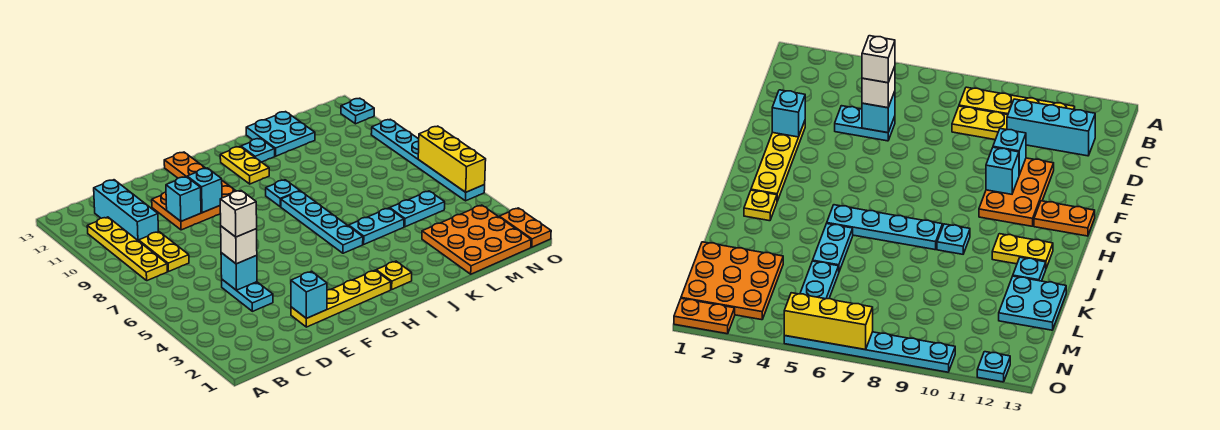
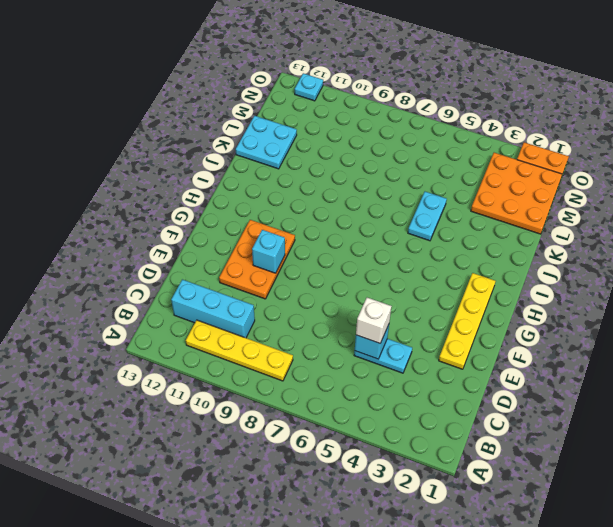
none -> yellow plate C8:C9 level 1
none -> orange plate G12:G13 level 1
none -> yellow plate I2 level 1

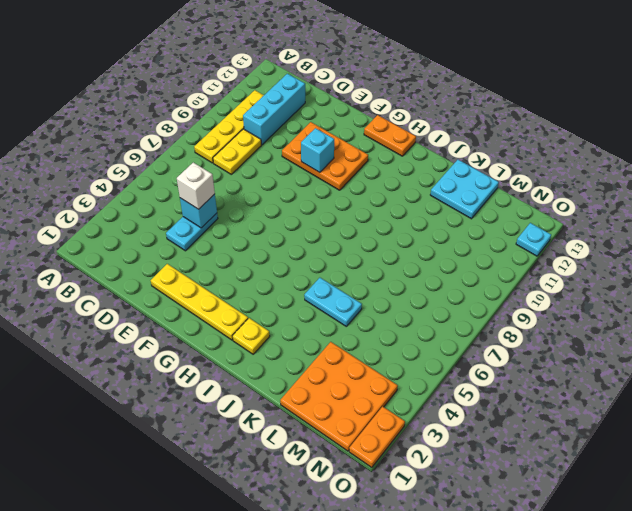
orange plate G13:H13 level 1 -> orange plate G12:G13 level 1
none -> cyan plate I5:I8 level 1
none -> cyan plate I9 level 1
none -> yellow plate I11:I12 level 1

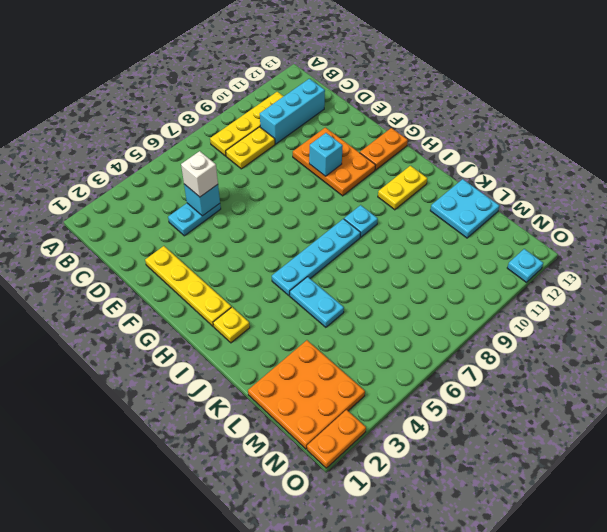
none -> cyan plate J12 level 1
none -> cyan plate L5:M5 level 1
none -> cyan plate O5:O10 level 1

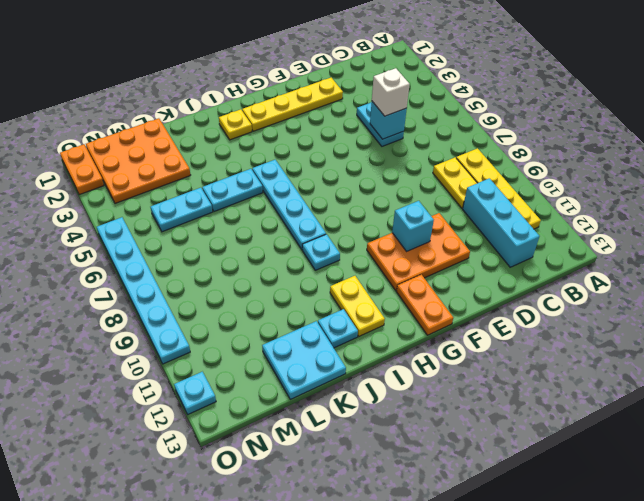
none -> cyan brick E2 level 2
none -> cyan brick E10 level 2
none -> yellow brick O5:O7 level 2

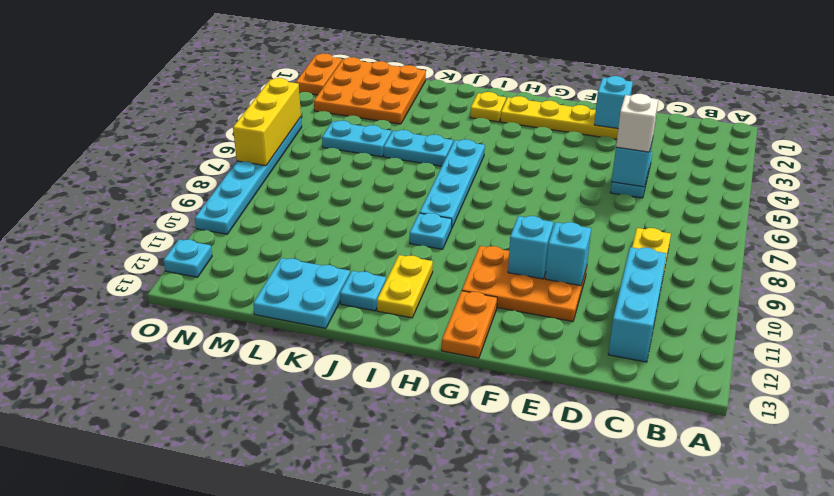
none -> yellow plate B8:B11 level 1
none -> white brick D5 level 4

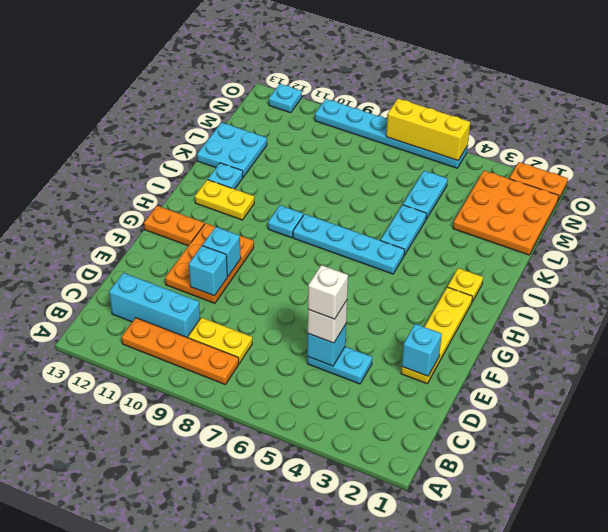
orange plate B8:B11 level 1 -> yellow plate B8:B11 level 1

